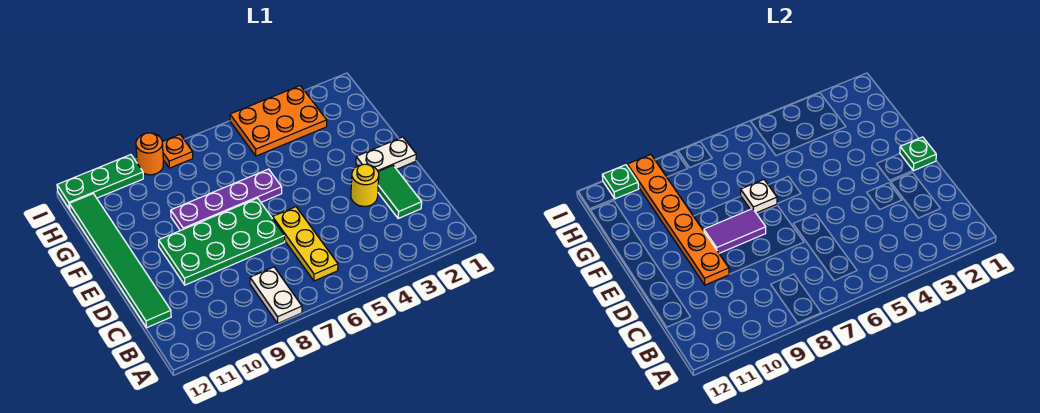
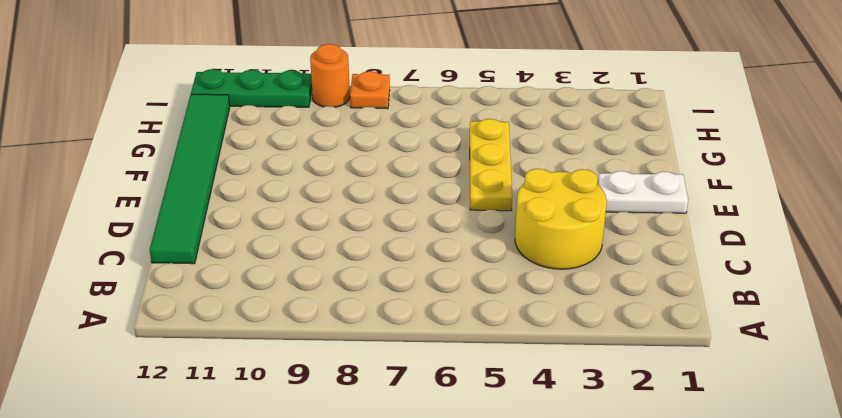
yellow round brick C3:D4 level 1 -> yellow round brick D3 level 1
yellow plate E5:G5 level 1 -> yellow plate B6:D6 level 1
none -> white plate A8:B8 level 1
none -> green tile C2:D2 level 1
none -> green plate D7:E10 level 1

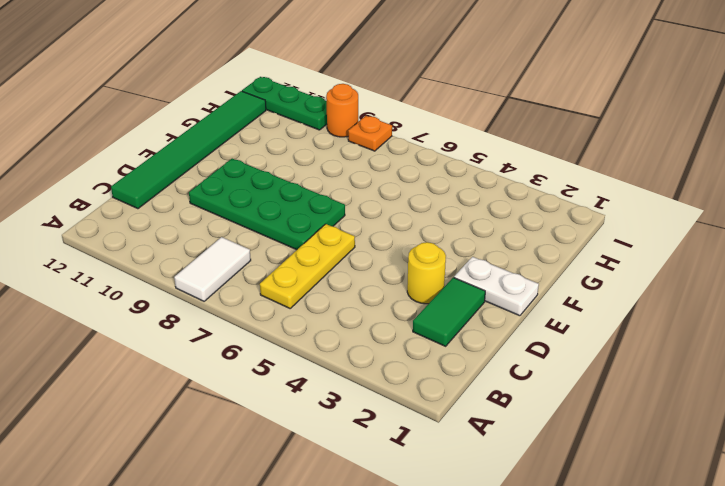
white tile A8:B8 level 1 -> white plate A8:B8 level 1
none -> purple plate F6:F9 level 1
none -> orange plate H3:I5 level 1
none -> orange plate D10:I10 level 2

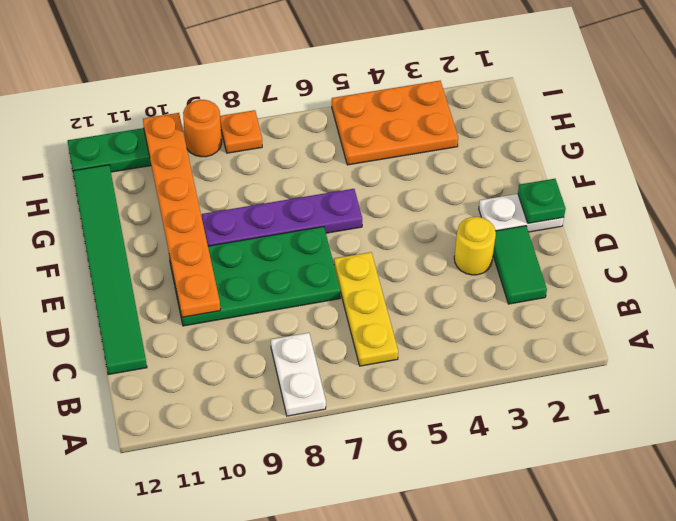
none -> purple tile E8:E9 level 2
none -> white plate F7 level 2
none -> green plate I11 level 2

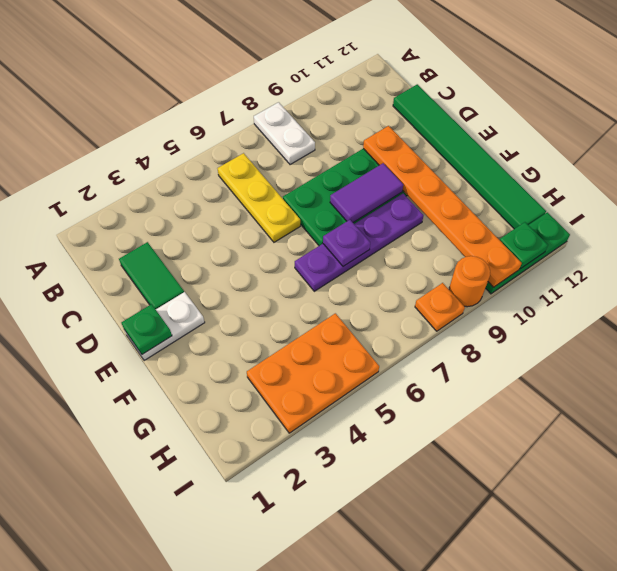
purple plate F7 level 2 -> white plate F7 level 2
none -> yellow round brick D3 level 1

